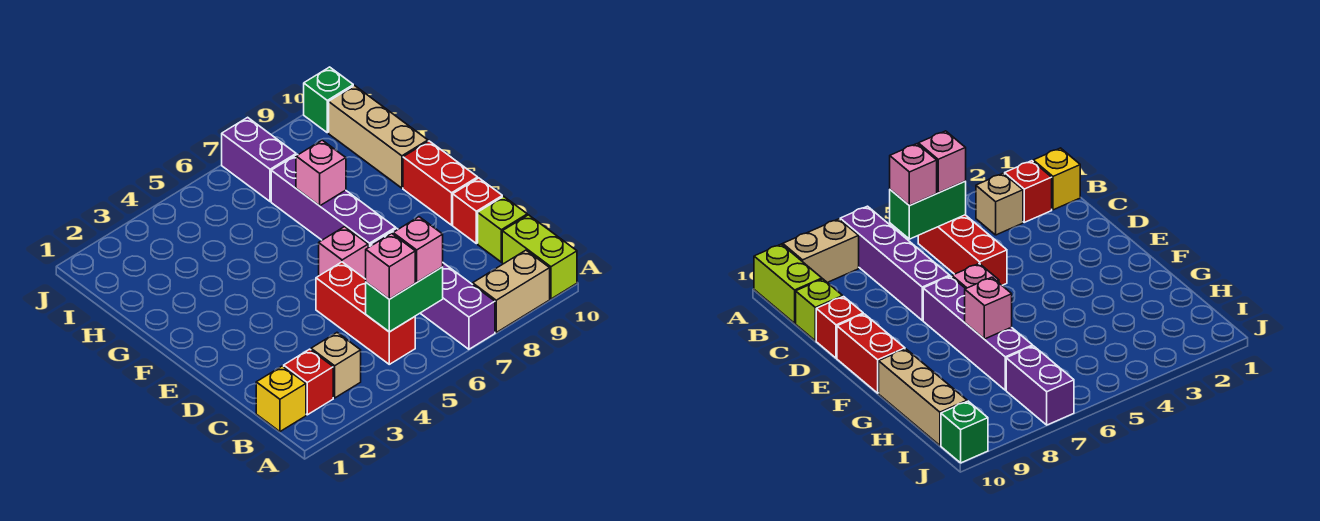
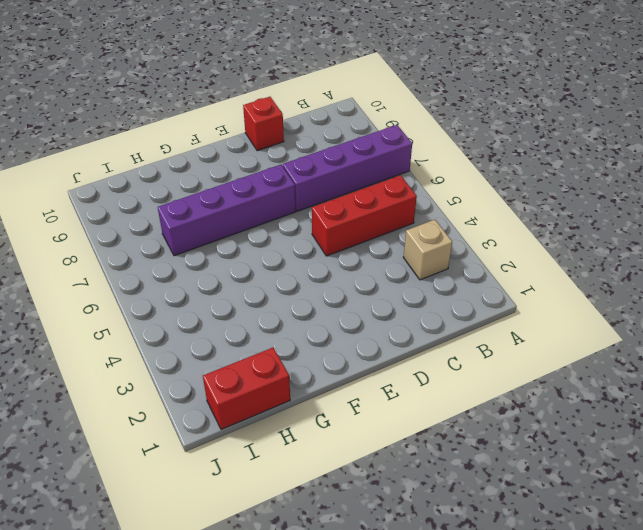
red brick H1:I1 level 1 -> red brick E10:F10 level 1
none -> tan brick A8:A9 level 1
none -> lime brick A10:B10 level 1
none -> yellow brick B1 level 1

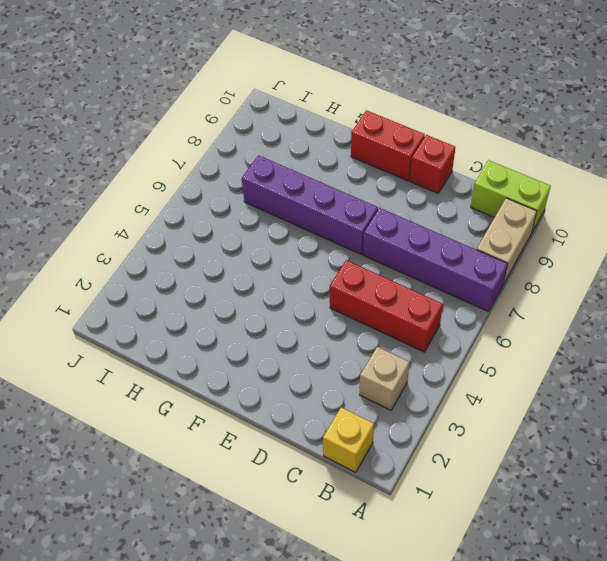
none -> red brick B2 level 1
none -> lime brick C10 level 1
none -> pink brick E6 level 1

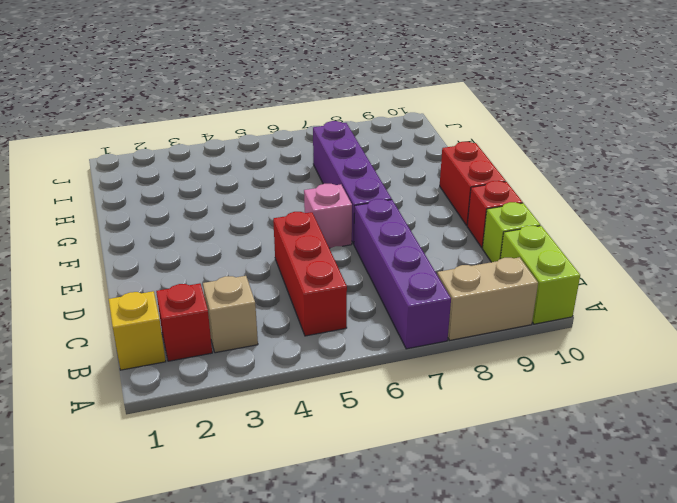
none -> tan brick G10:I10 level 1
none -> purple brick I7:J7 level 1
none -> green brick J10 level 1

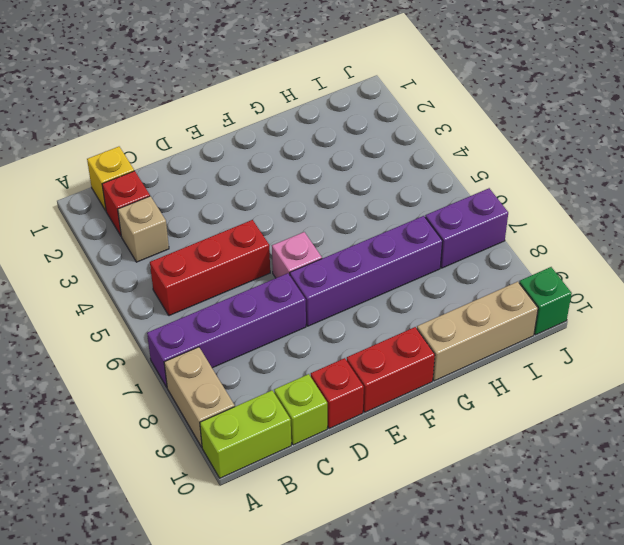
none -> green brick B5:B6 level 2
none -> pink brick G7 level 2
none -> pink brick B5 level 3

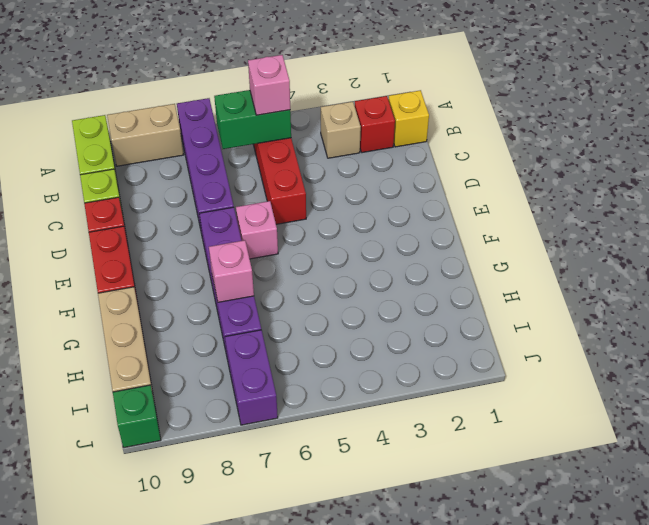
none -> pink brick B6 level 3

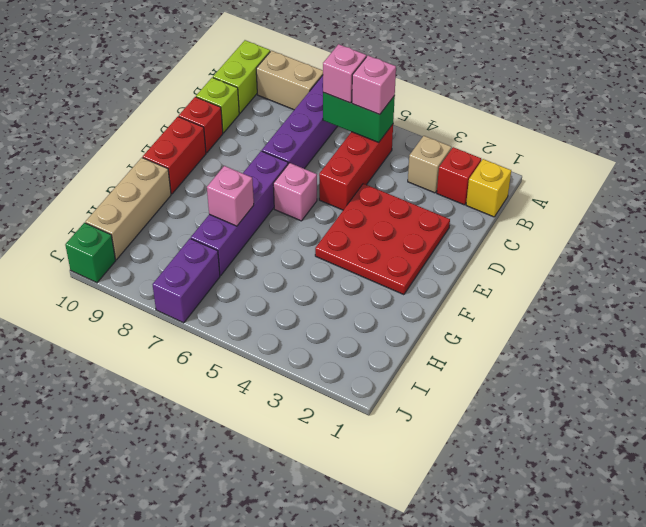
red plate D2:F4 level 1 -> none

